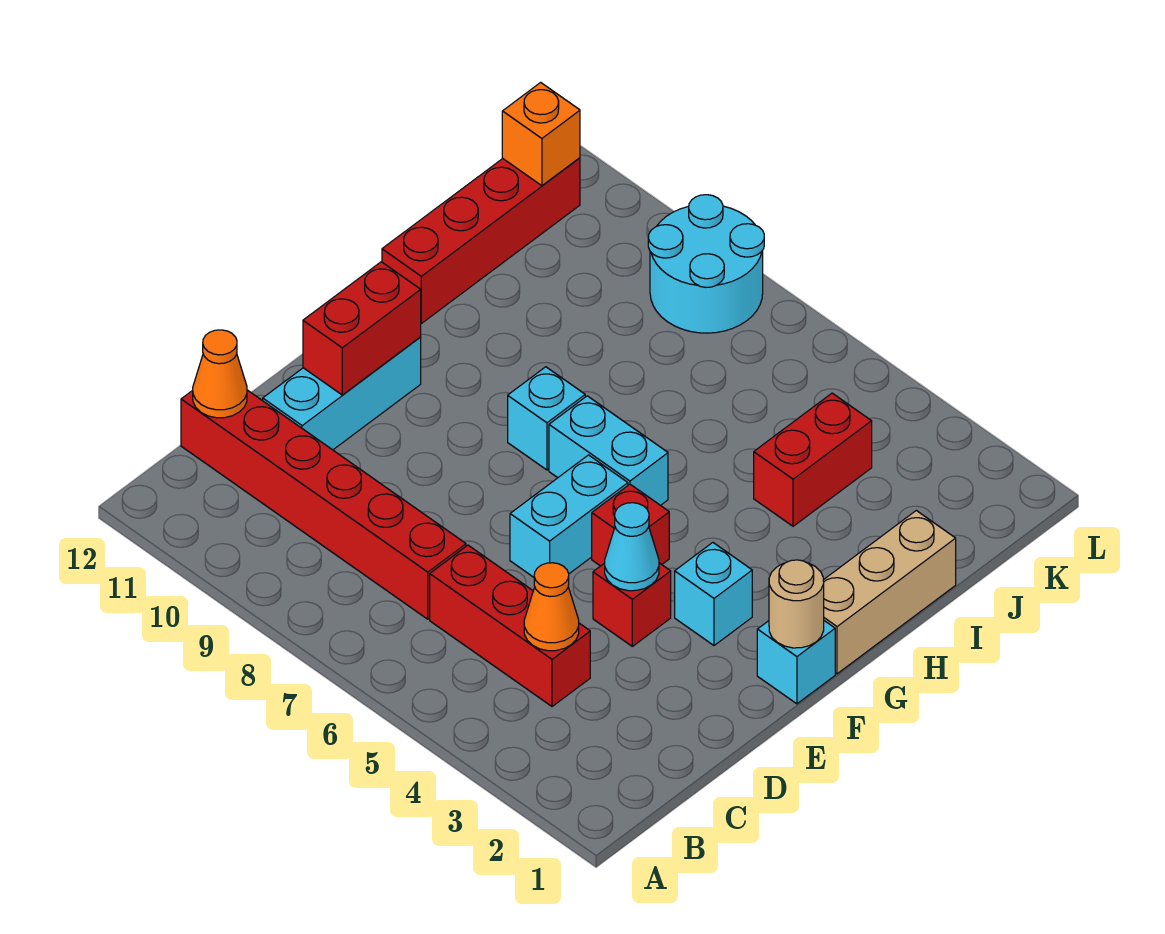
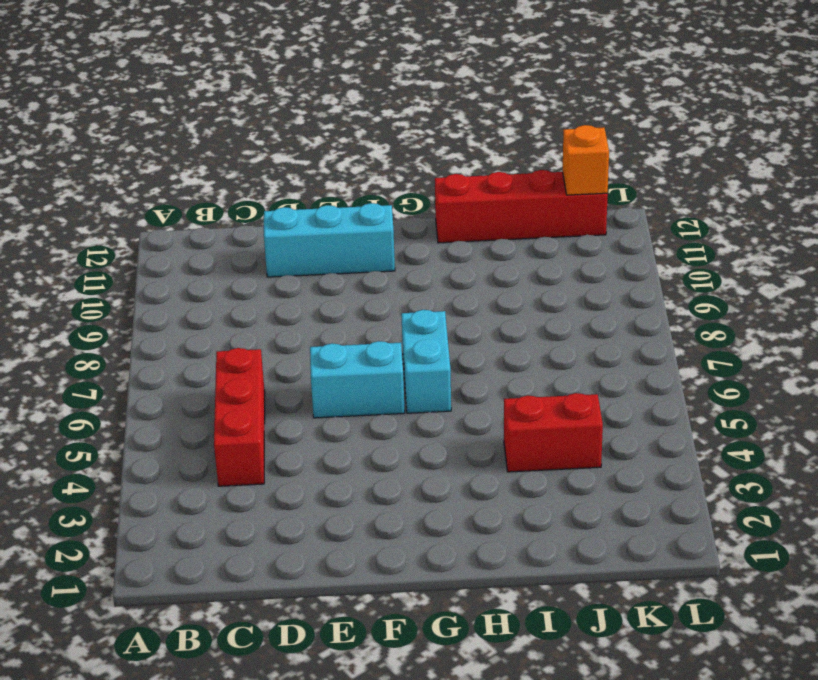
none -> red brick C7:C12 level 1
none -> red brick E4 level 1
none -> cyan brick F1 level 1

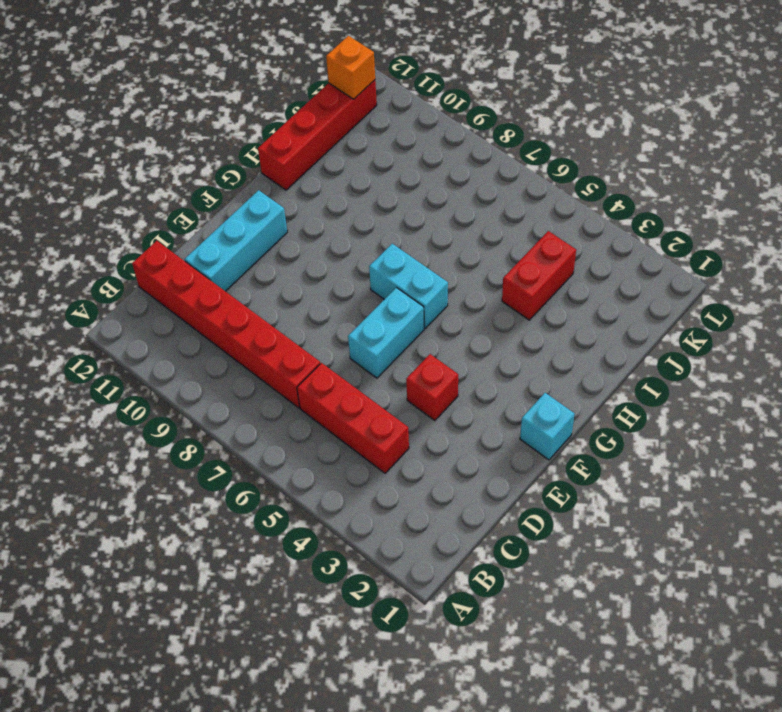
none -> cyan brick F3 level 1
none -> red brick F5 level 1
none -> tan brick G1:I1 level 1

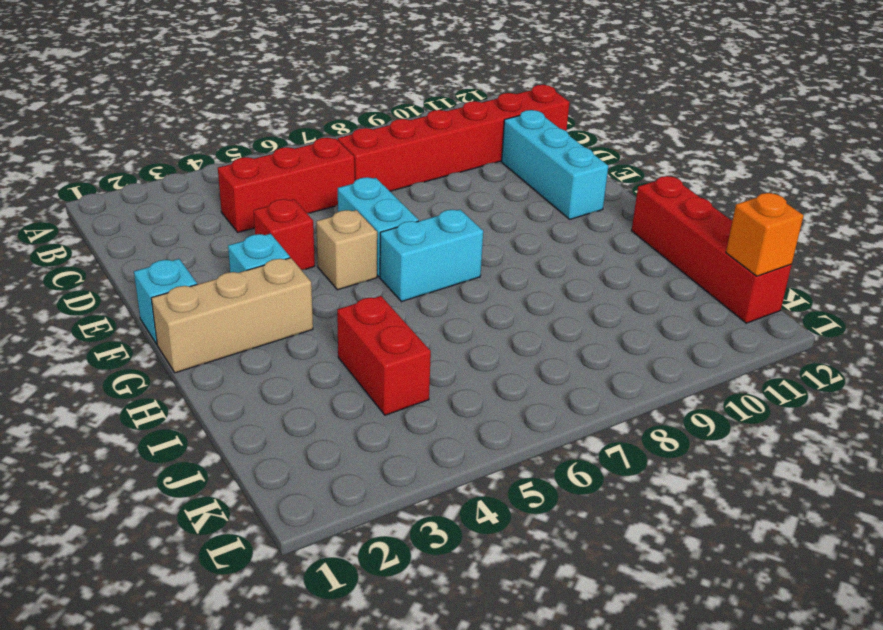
tan brick F5 level 1 -> red brick F5 level 1
tan brick G1:G3 level 1 -> tan brick G1:I1 level 1
none -> cyan brick G8 level 1
none -> cyan round brick K8:L9 level 1
none -> orange cone C4 level 2

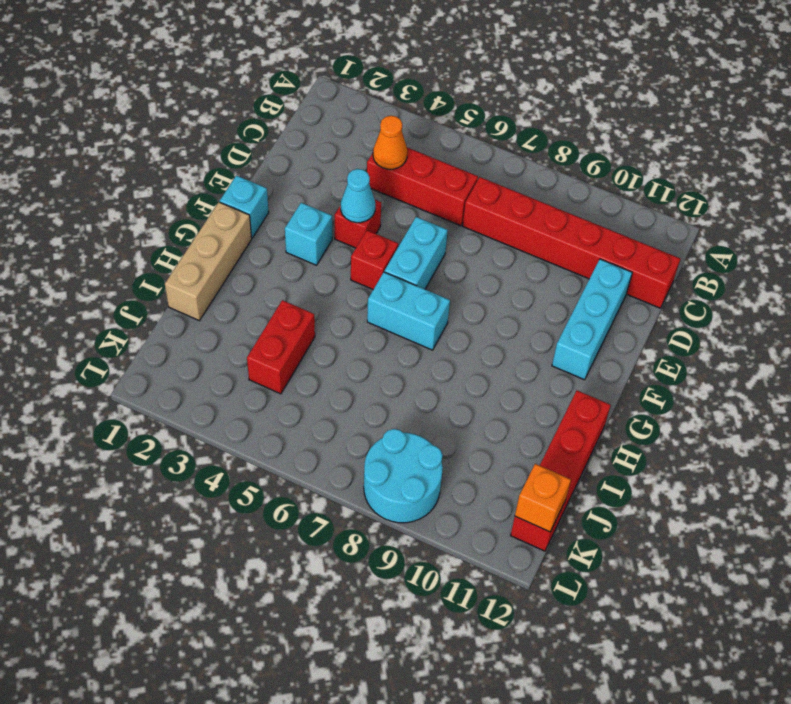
none -> cyan brick G8 level 1
none -> orange cone C12 level 2
none -> red brick E11:F11 level 2

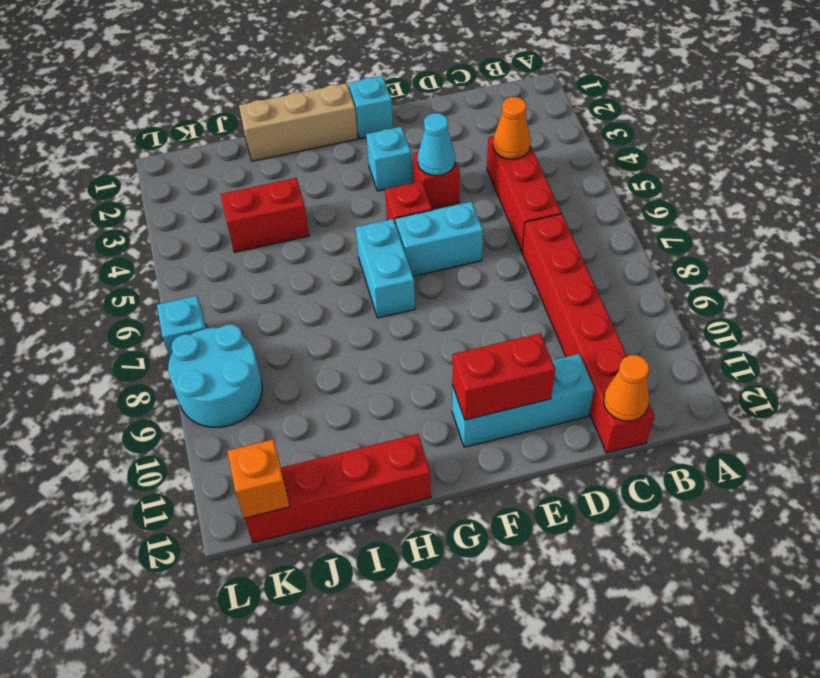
cyan brick L7 level 1 -> cyan brick G8 level 1
none -> tan round brick F1 level 2

